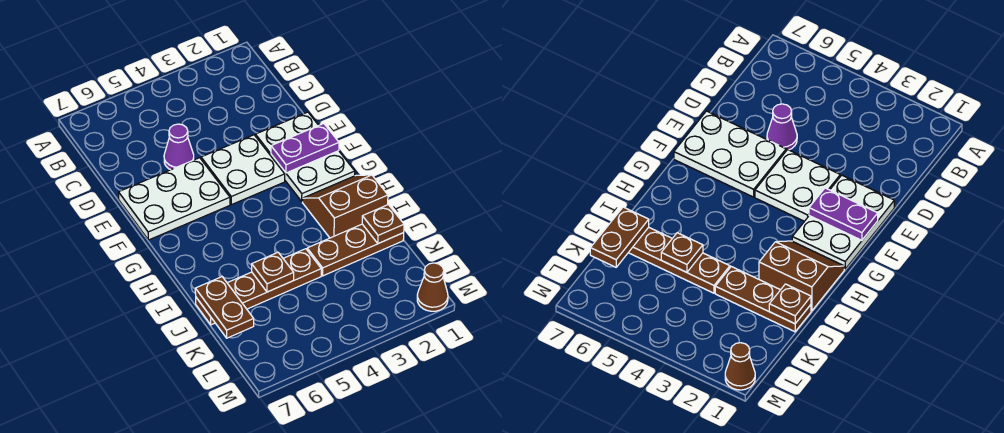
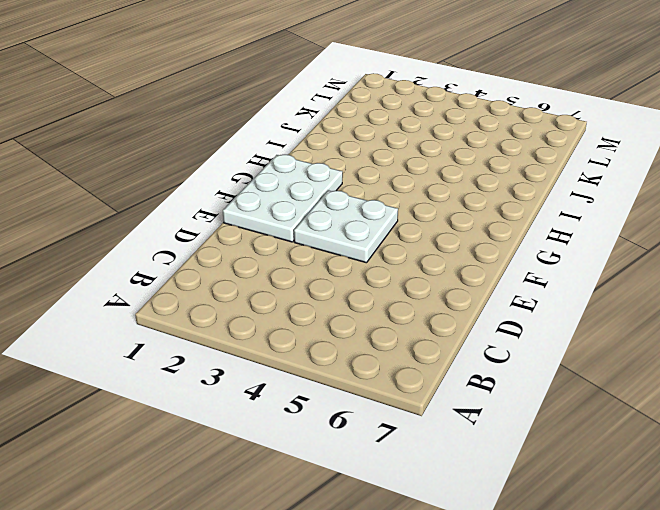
none -> purple cone D5 level 1
none -> white plate E5:F7 level 1
none -> brown slope H1:I2 level 1 top I

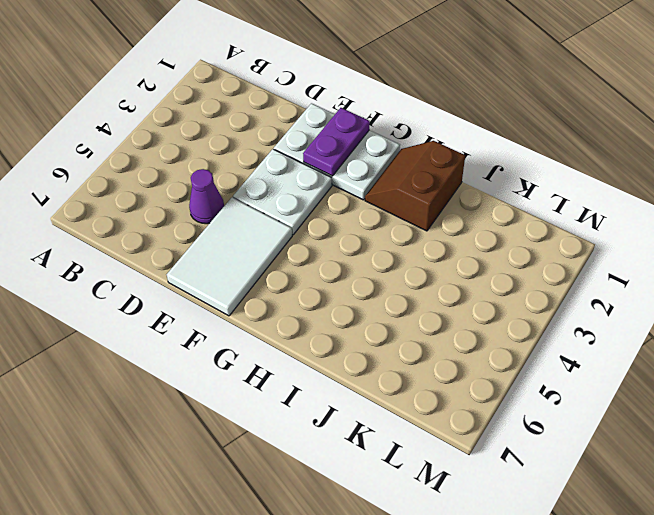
white tile E5:F7 level 1 -> white plate E5:F7 level 1
none -> brown plate J1:J3 level 1
none -> brown plate J4:J7 level 1
none -> brown cone M1 level 1

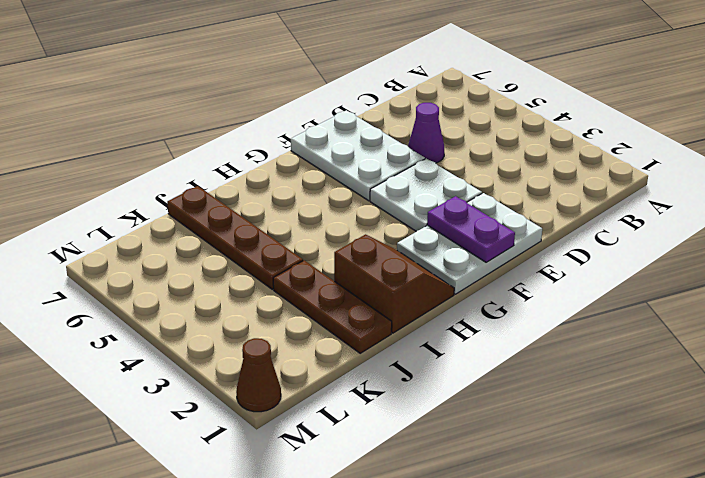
none -> brown plate J1 level 2
none -> brown plate J5 level 2
none -> brown plate J7:K7 level 2

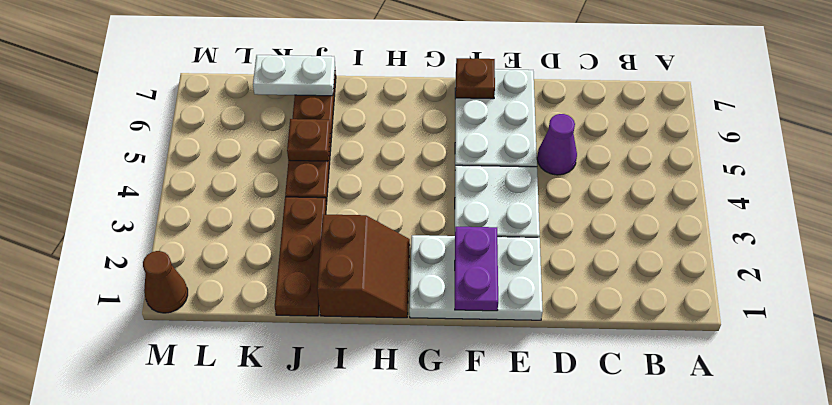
brown plate F7 level 2 -> brown plate J1 level 2
white plate J7:K7 level 2 -> brown plate J7:K7 level 2

